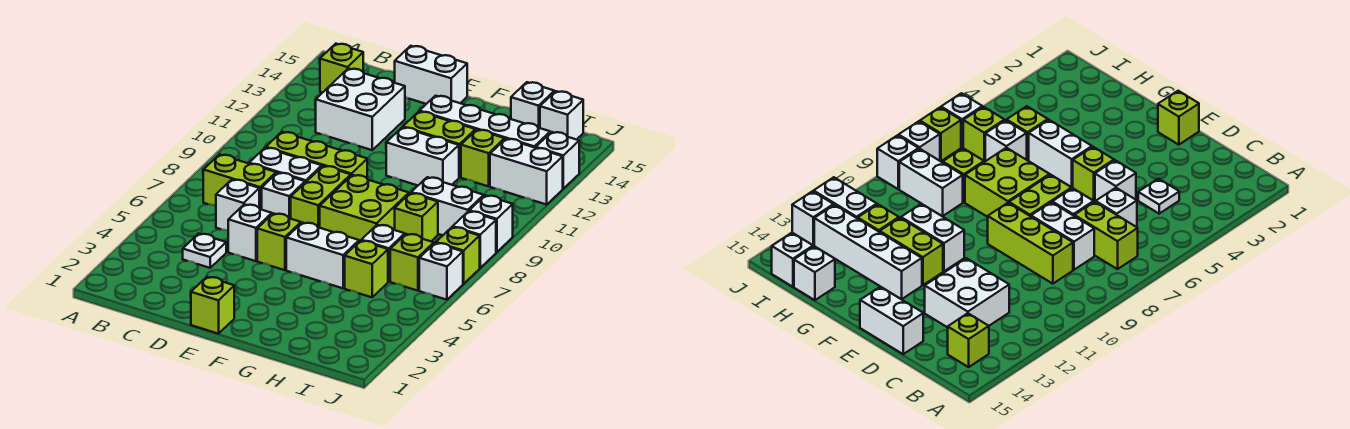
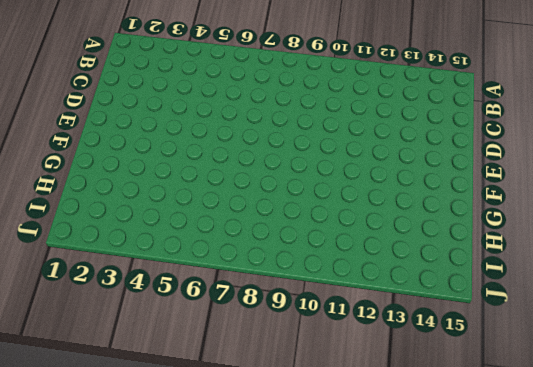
none -> lime brick B7:C7 level 1
none -> lime brick B14 level 1
none -> white plate C4 level 1
none -> white brick C6 level 1

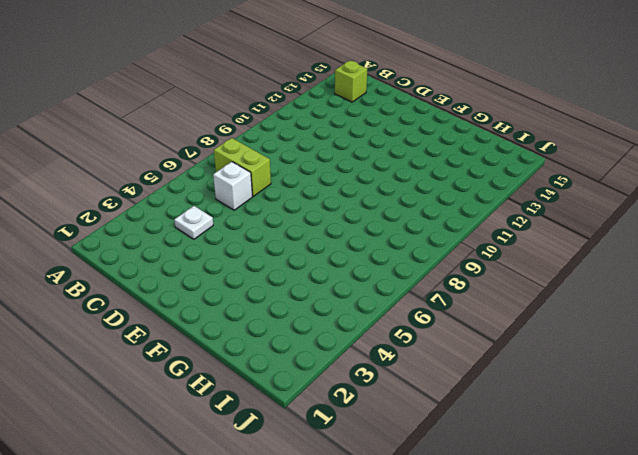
none -> white brick C8:D8 level 1
none -> lime brick C9:E9 level 1
none -> white brick C12:D13 level 1
none -> white brick D5 level 1

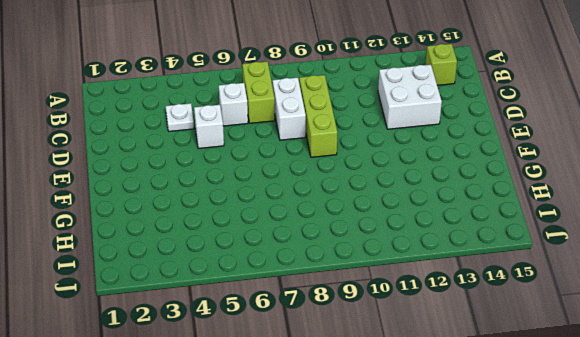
none -> white brick D7 level 1
none -> white brick D15:E15 level 1
none -> lime brick E1 level 1
none -> lime brick E5 level 1

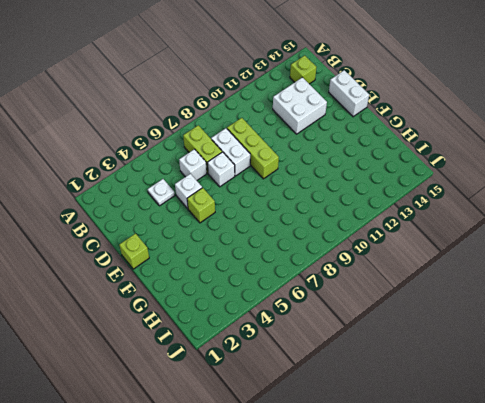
none -> lime brick E7:E8 level 1
none -> white brick F5:G5 level 1
none -> lime brick F7:G8 level 1
none -> white brick F11:G11 level 1

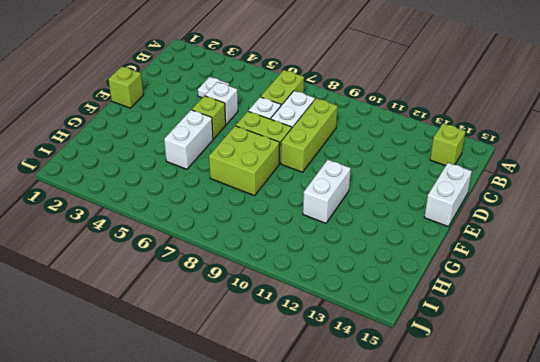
none -> white brick C6 level 1
none -> white brick C12:D13 level 1
none -> lime brick F12:G12 level 1
none -> white brick F13:I13 level 1

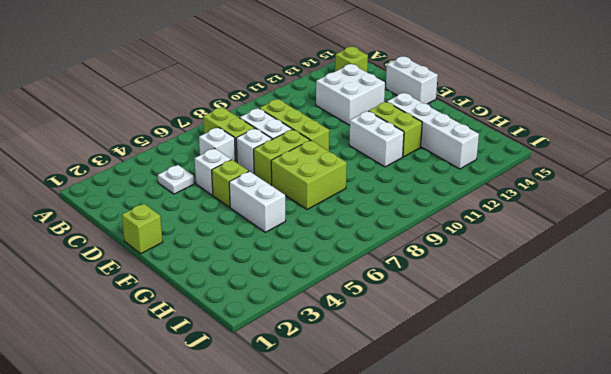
none -> lime brick H5 level 1
none -> white brick H6 level 1
none -> lime brick H8 level 1
none -> white brick H9:I9 level 1

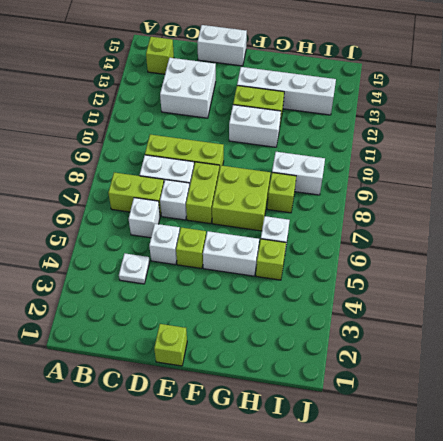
none -> lime brick H12 level 1
none -> white brick H15 level 1
none -> lime brick I6 level 1
none -> white brick I12:J12 level 1

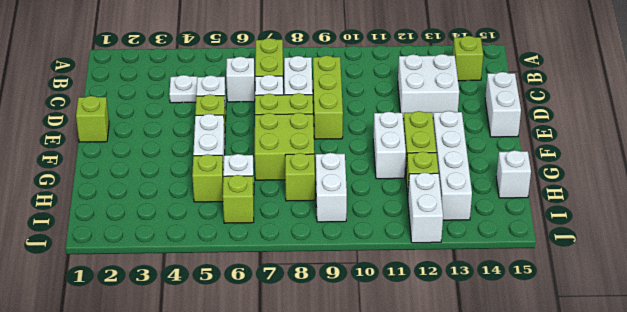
none -> white brick I15 level 1
none -> white brick J6 level 1
none -> lime brick J7 level 1
none -> white brick J8 level 1

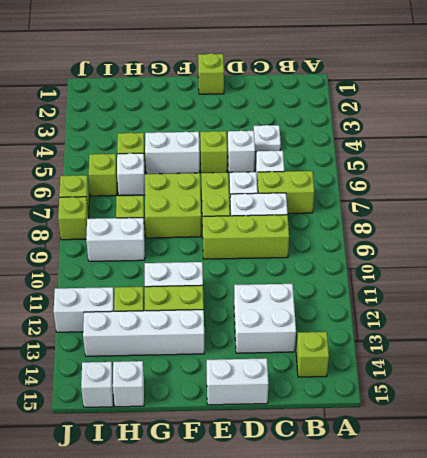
lime brick J8 level 1 -> white brick J8 level 1
none -> white brick J6 level 1
none -> white brick J9 level 1
none -> white brick J13 level 1

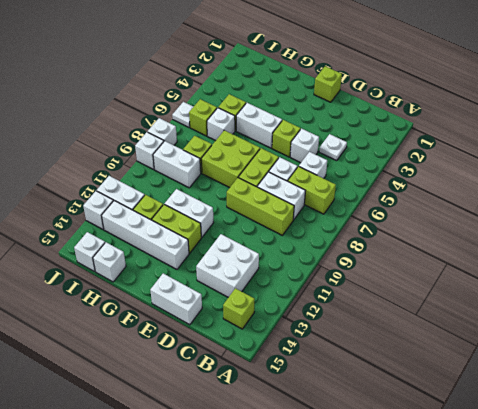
white plate J6 level 1 -> white brick J6 level 1
none -> lime brick J7 level 1

